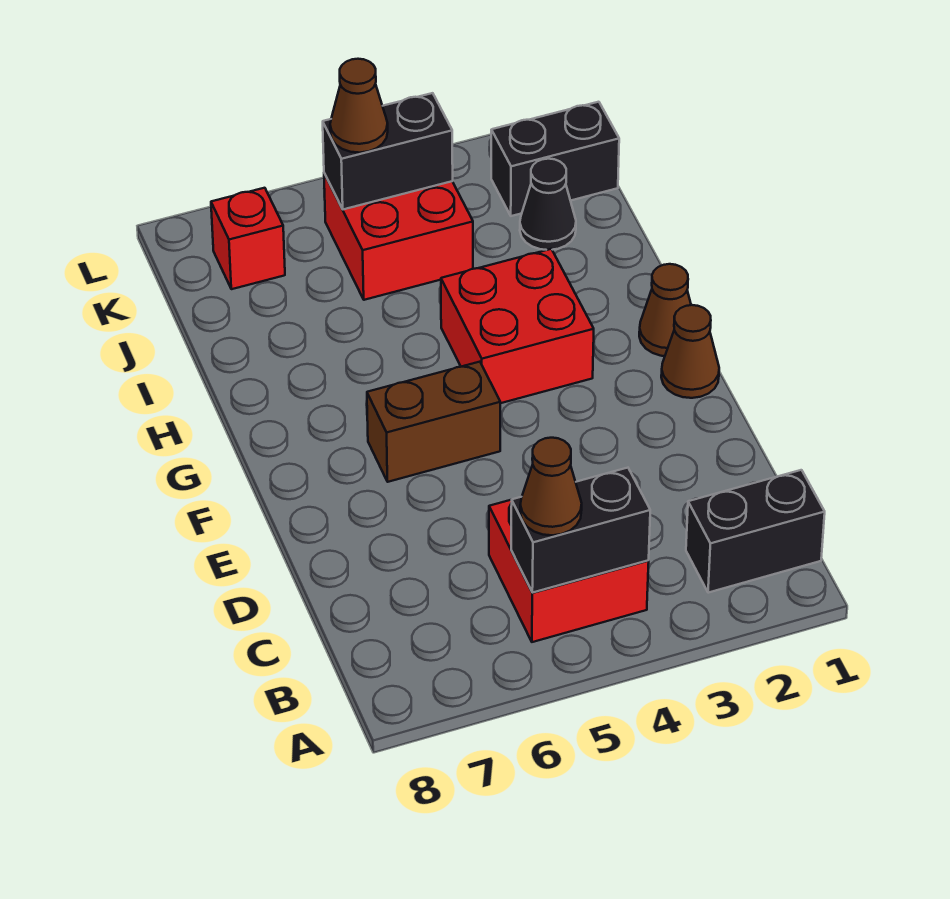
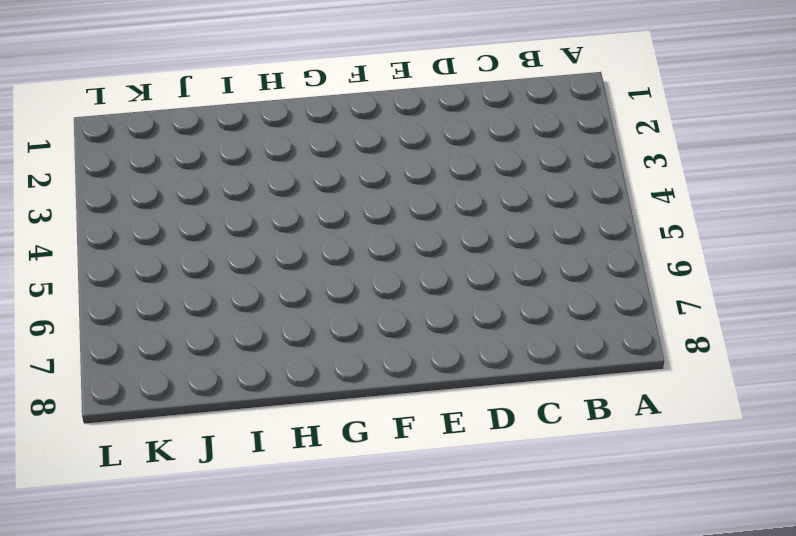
none -> black brick B1:B2 level 1
none -> red brick B4:C5 level 1
none -> brown cone F1 level 1

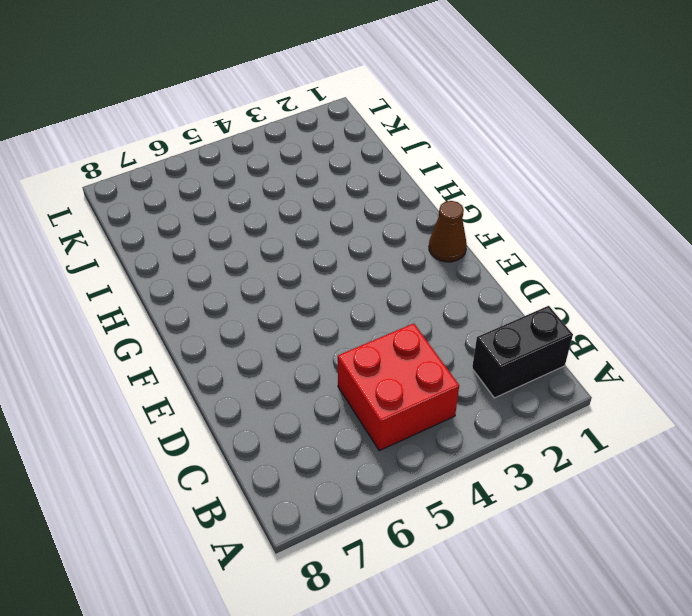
none -> brown brick F5:F6 level 1
none -> brown cone G1 level 1
none -> red brick G3:H4 level 1

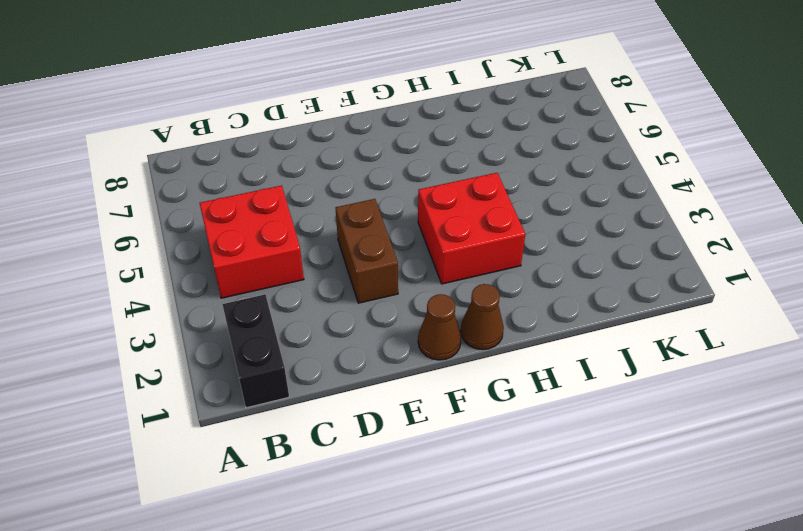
brown brick E3:E4 level 1 -> brown brick F5:F6 level 1
none -> black cone J2 level 1
none -> red brick J4:K5 level 1
none -> black brick K1:K2 level 1

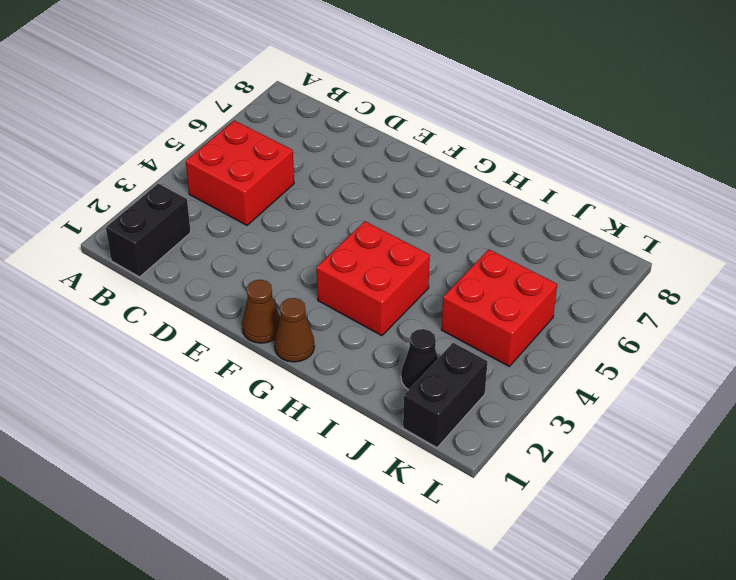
none -> brown brick F5:F6 level 1
none -> red brick K7 level 1
none -> black brick B4:B5 level 2

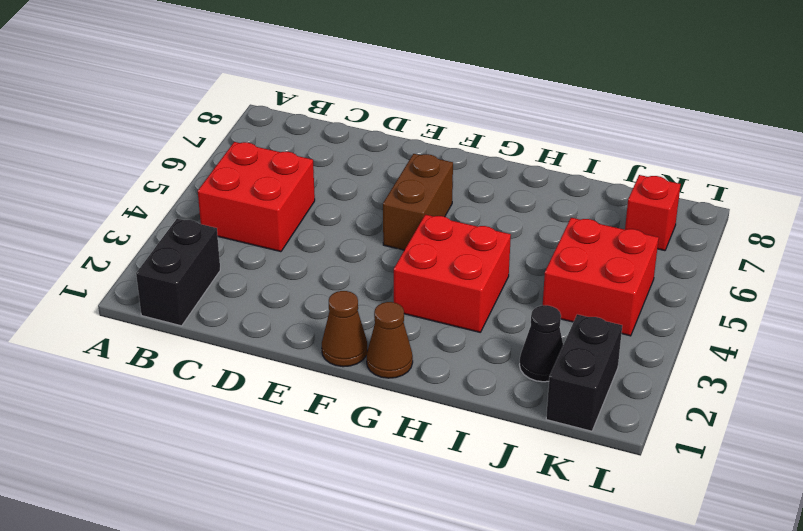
none -> black brick B4:B5 level 2
none -> black brick K4:K5 level 2
none -> brown cone B5 level 3

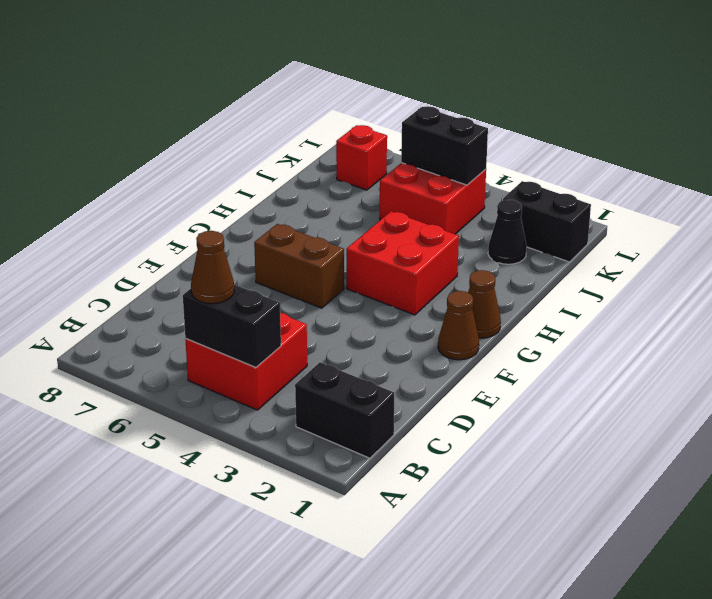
none -> brown cone K5 level 3

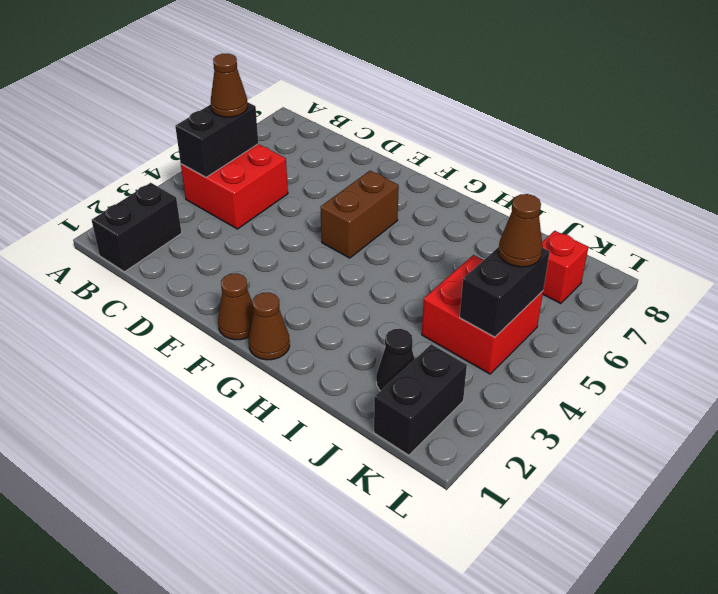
none -> red brick G3:H4 level 1

